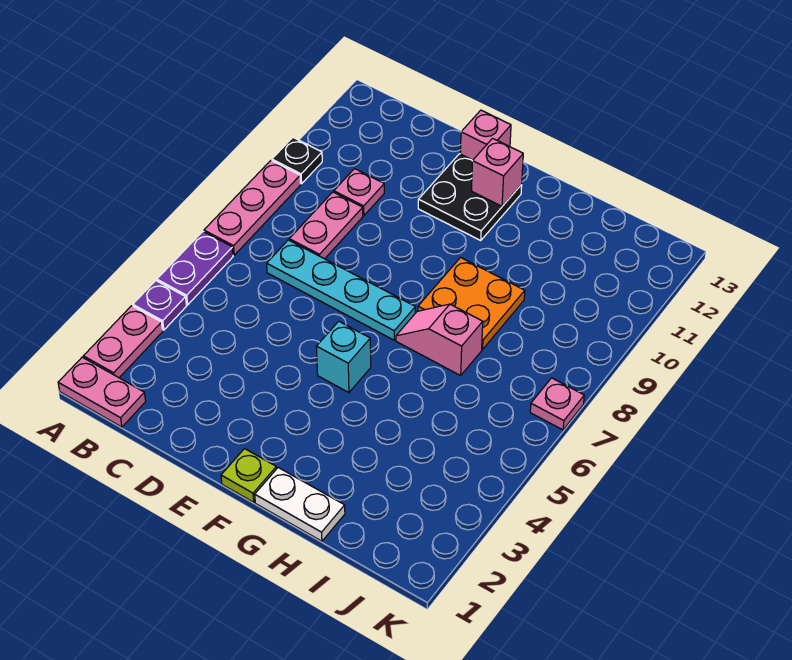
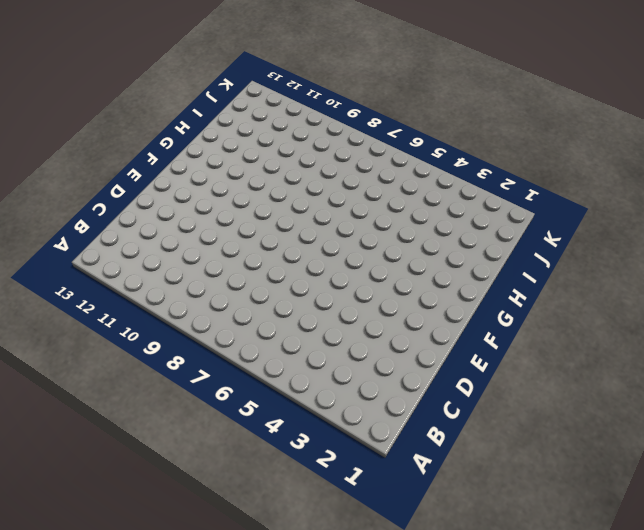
none -> pink plate A1:B1 level 1
none -> pink plate A2:A3 level 1
none -> purple plate A4 level 1

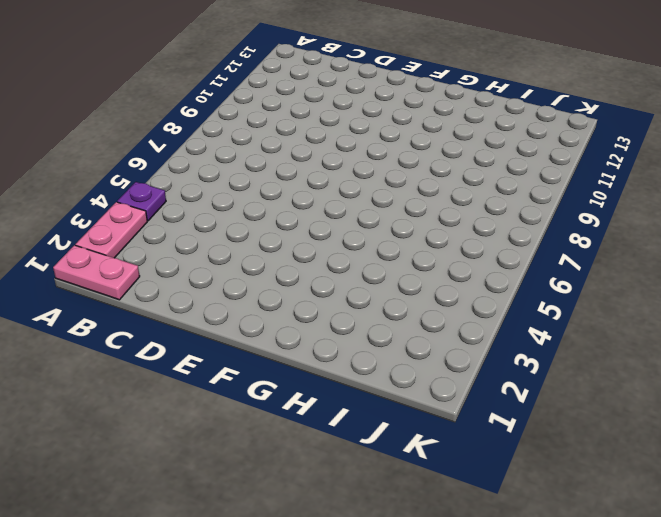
none -> purple plate A5:A6 level 1
none -> pink plate A7:A9 level 1
none -> black plate A10 level 1

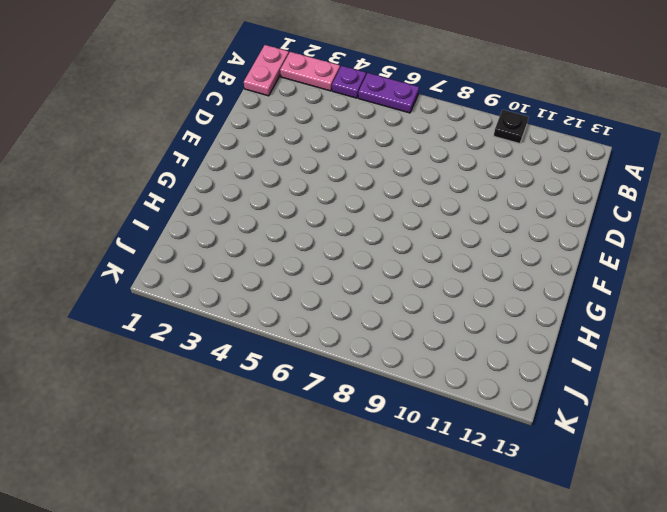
none -> pink plate A7:A9 level 1
none -> cyan plate C7:F7 level 1
none -> pink plate C8:C9 level 1

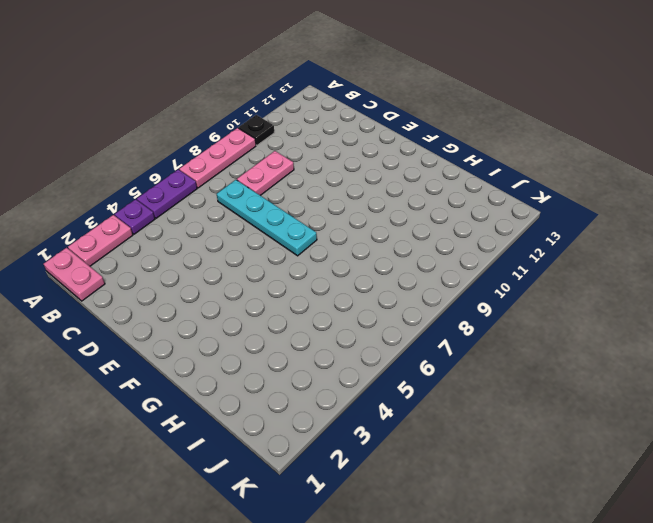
none -> pink plate C10 level 1
none -> black plate E11:F12 level 1
none -> pink brick E13 level 1

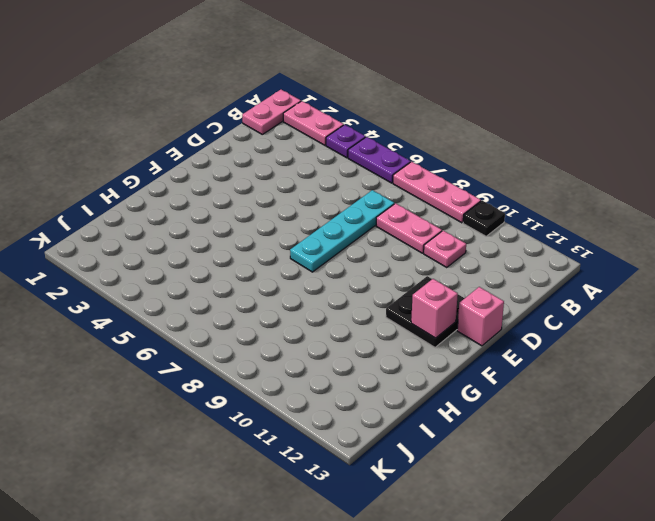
none -> lime plate F1 level 1
none -> cyan brick F5 level 1
none -> white plate G1:H1 level 1

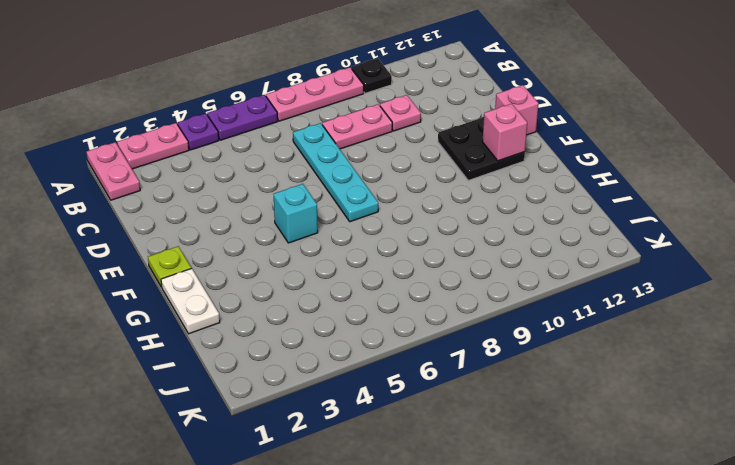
none -> pink slope G7:H7 level 1 top H
none -> orange plate G8:H9 level 1
none -> pink plate K7 level 1

